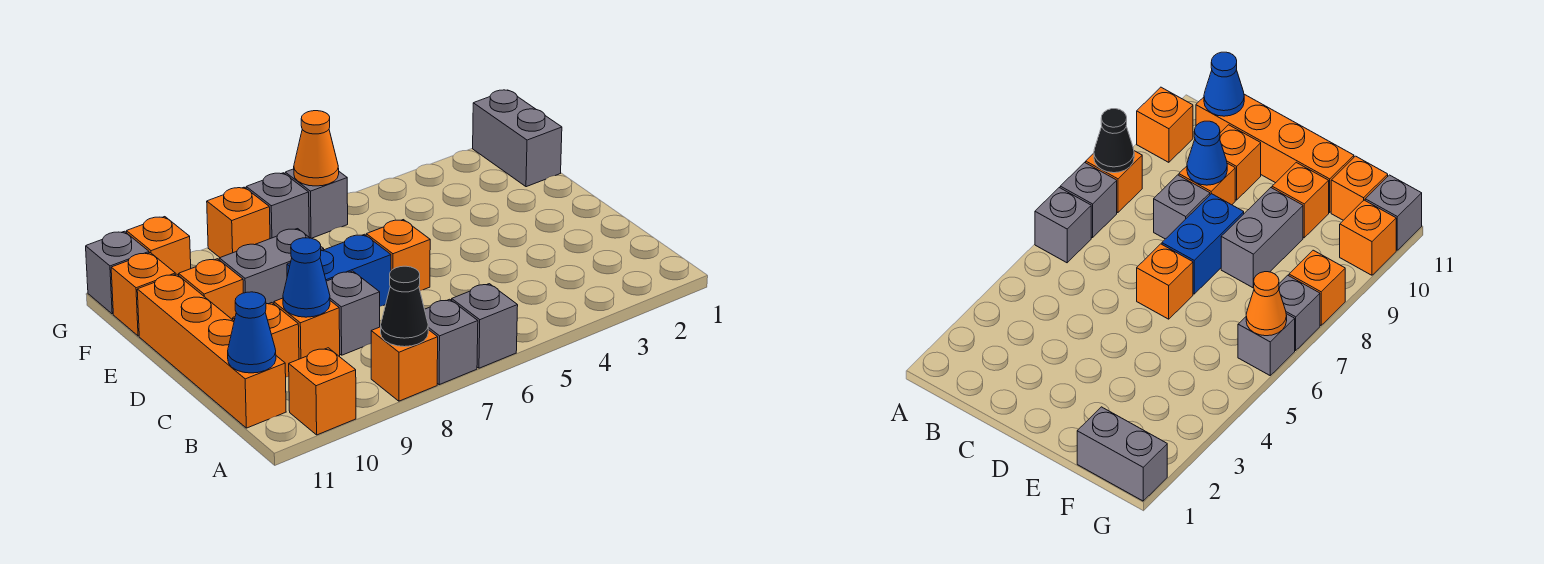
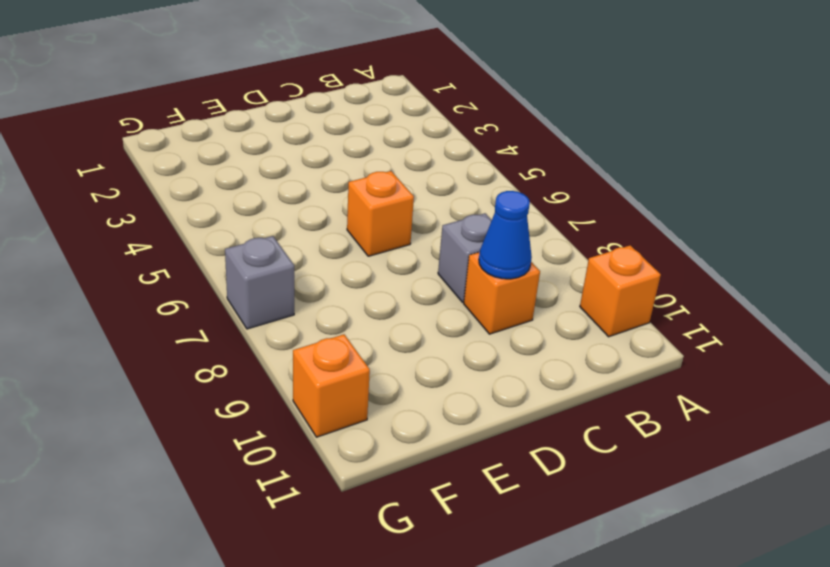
none -> grey brick A6 level 1
none -> grey brick A7 level 1
none -> orange brick A8 level 1

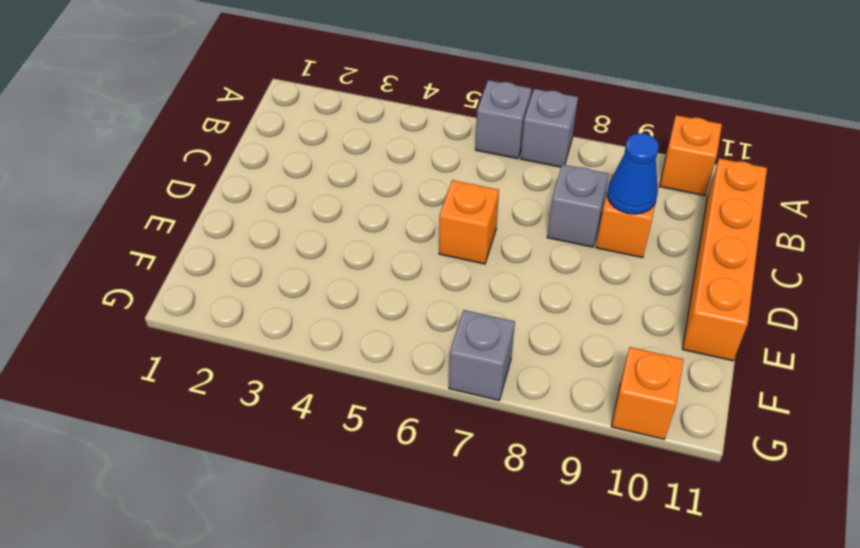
none -> orange brick A8 level 1
none -> orange brick C10 level 1
none -> blue brick D7:D8 level 1

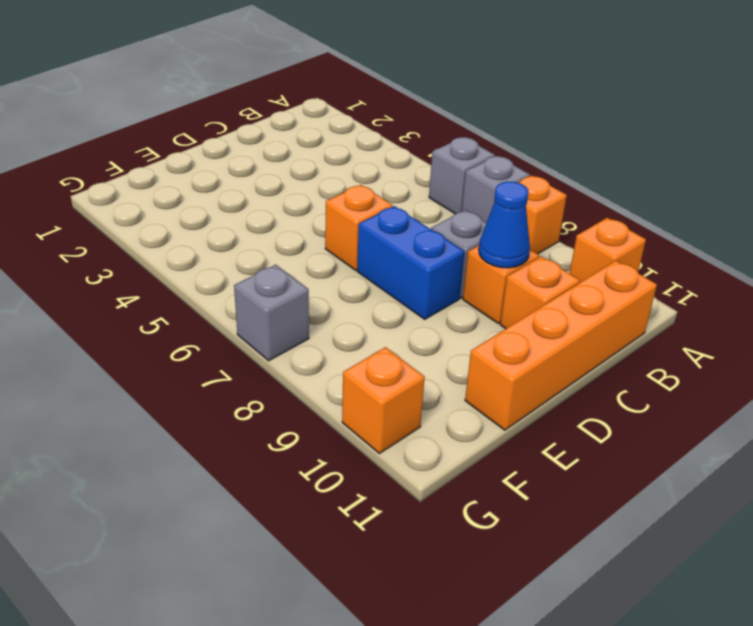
none -> grey brick E8:E9 level 1
none -> orange brick E10 level 1
none -> grey brick F1:G1 level 1

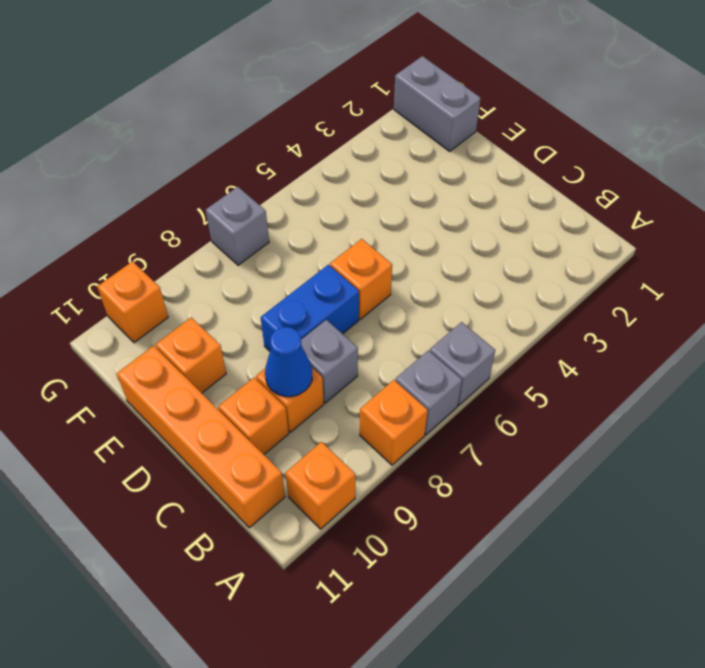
none -> grey brick E8:E9 level 1
none -> orange brick F11 level 1
none -> grey brick G6 level 1

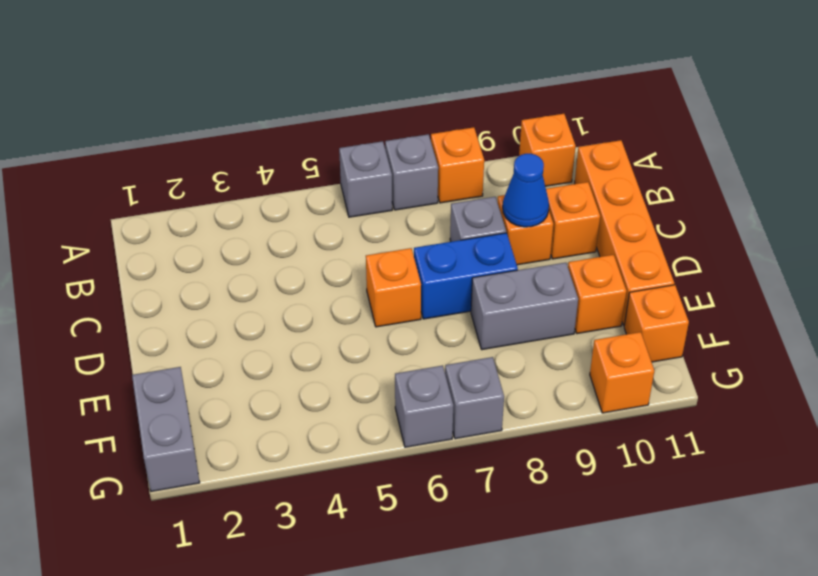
none -> orange brick G8 level 1
none -> grey brick G11 level 1
none -> black cone A8 level 2

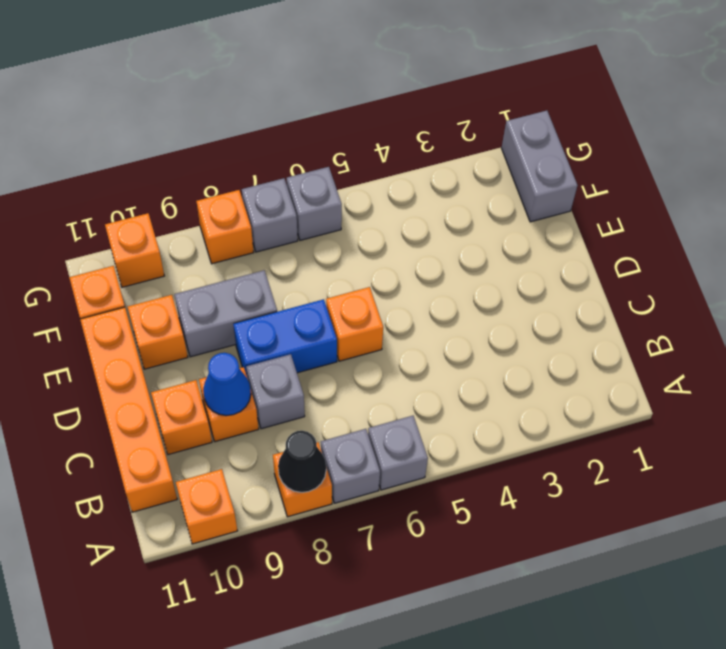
none -> grey brick G11 level 1
none -> blue cone B11 level 2
none -> orange cone G6 level 2

